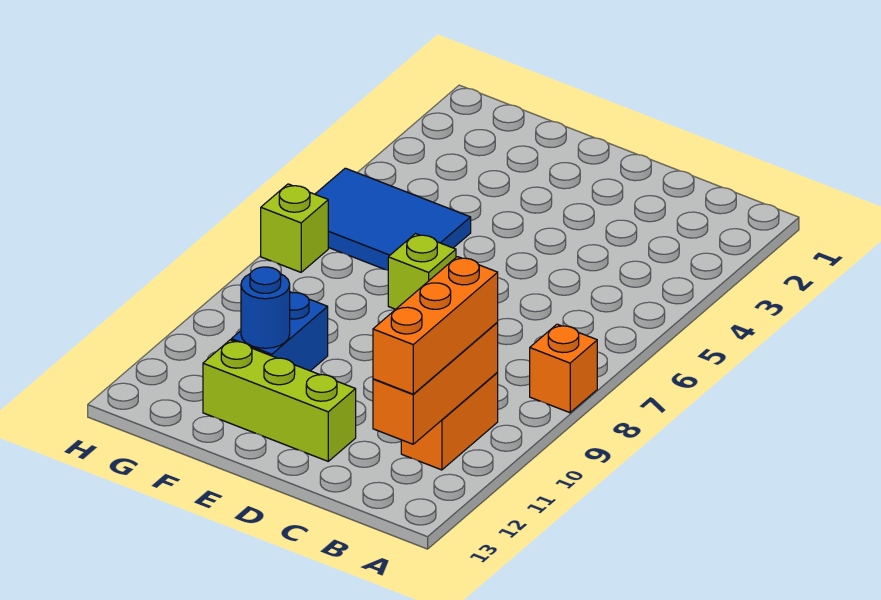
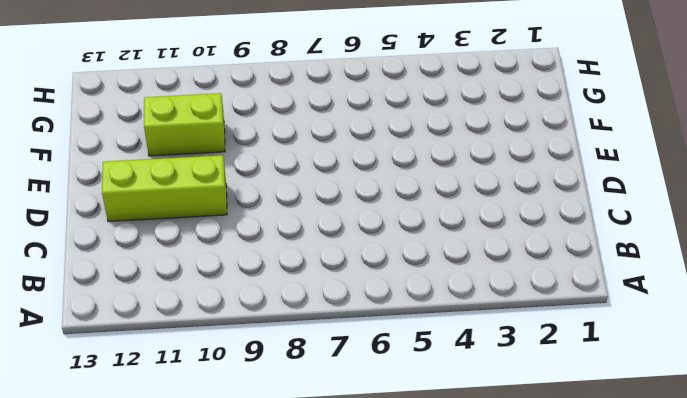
lime brick D10:D12 level 1 -> lime brick D12:F12 level 1
lime brick F10:F11 level 1 -> blue brick F10:F11 level 1
none -> orange brick A8 level 1
none -> orange brick B10:B11 level 1

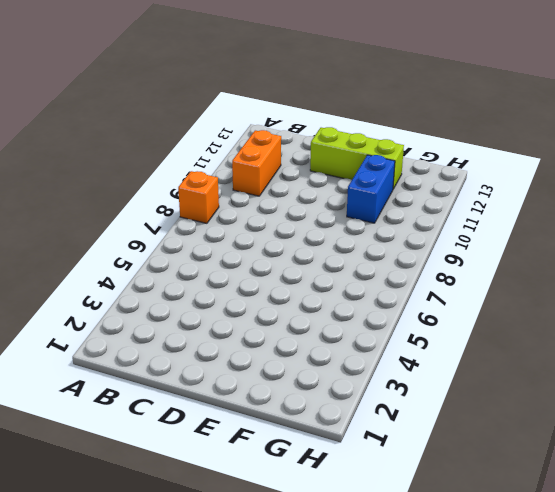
none -> lime brick E7 level 1
none -> blue tile F5:H6 level 1

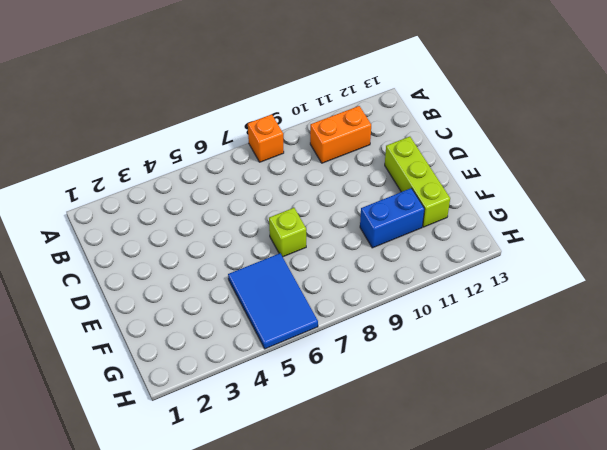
none -> lime brick H7 level 1
none -> orange brick B10:B12 level 2

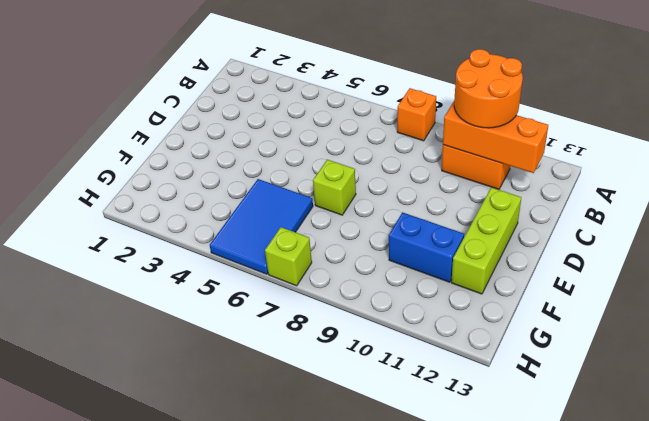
orange round brick A10:B11 level 3 -> orange brick B10:B12 level 3
none -> blue round brick F11 level 2

